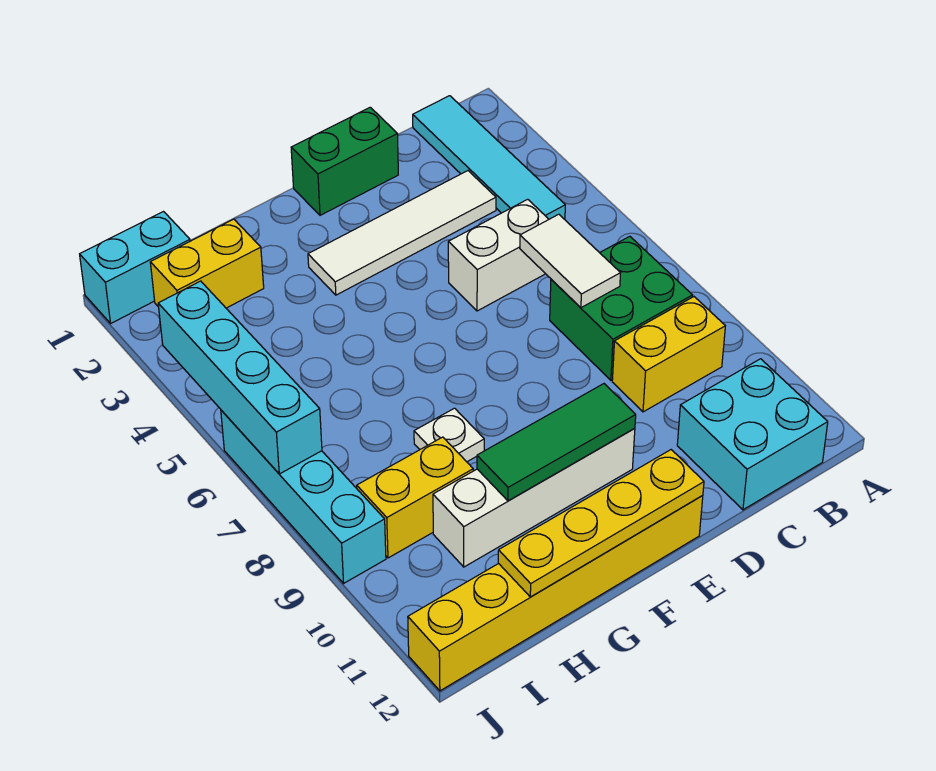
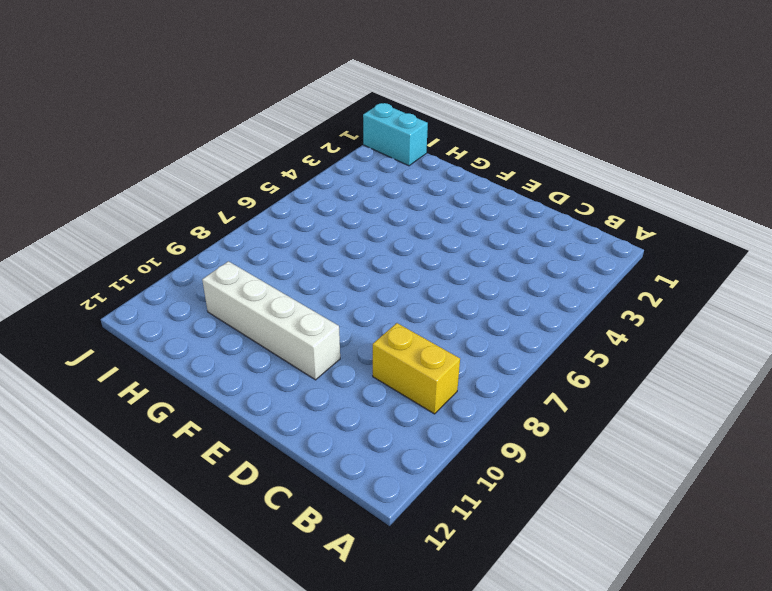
none -> cyan tile B1:B4 level 1
none -> green brick B7:C8 level 1
none -> cyan brick B11:C12 level 1

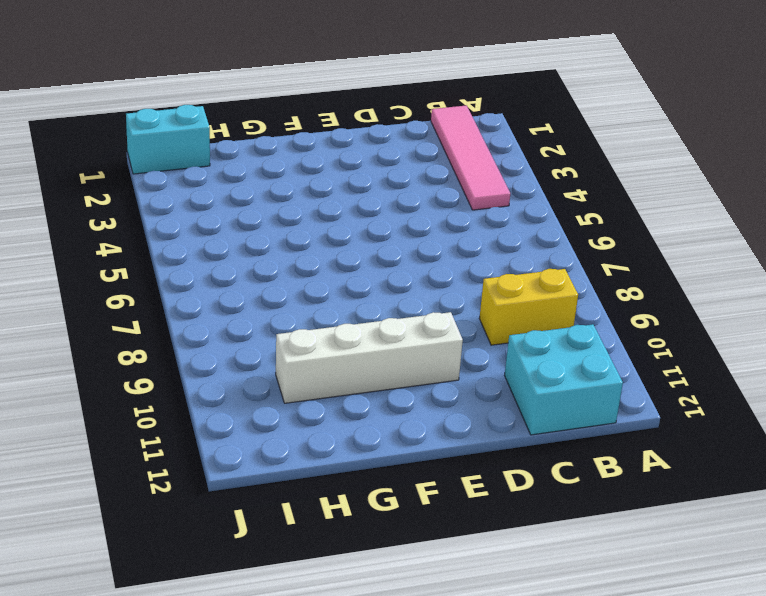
pink tile B1:B4 level 1 -> cyan tile B1:B4 level 1
none -> green brick B7:C8 level 1
none -> white tile C3:F3 level 1
none -> white brick C5:D5 level 1

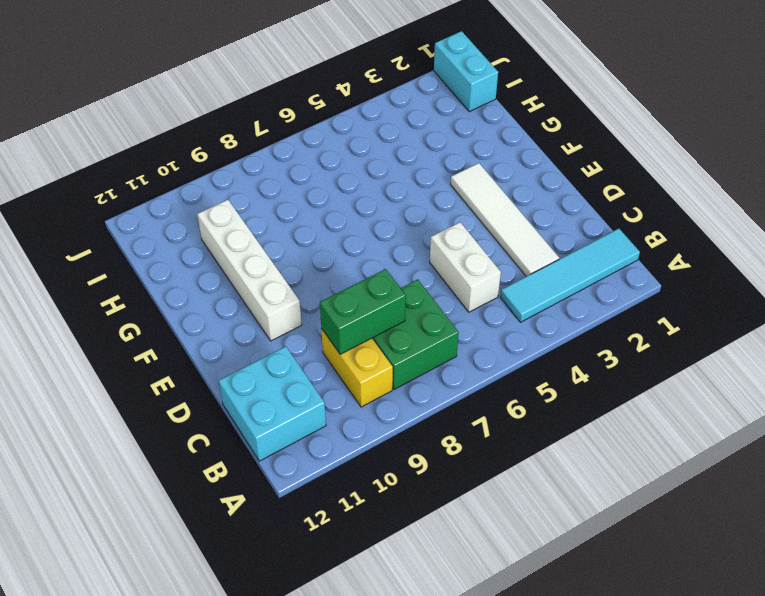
green brick C8:C9 level 2 -> green brick D1:E1 level 1
none -> yellow brick E12:J12 level 1
none -> white plate G8 level 1
none -> yellow brick H2:I2 level 1

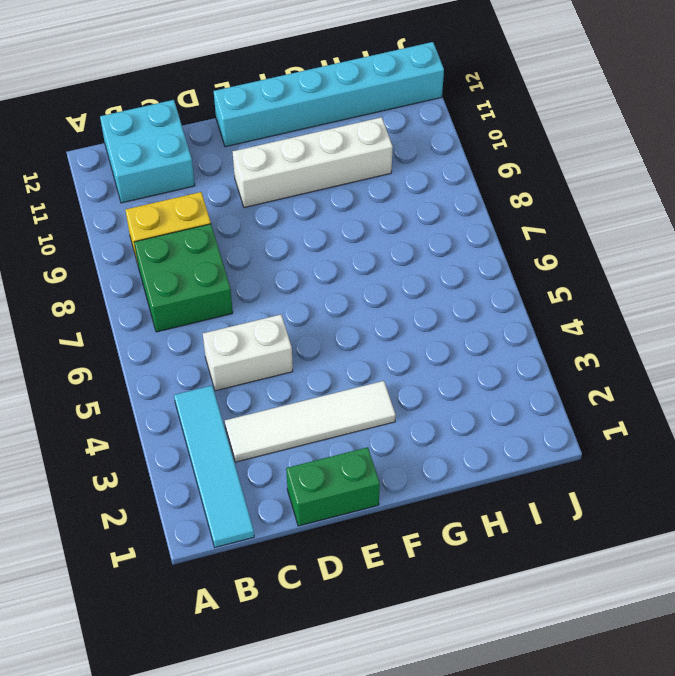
cyan brick E12:J12 level 1 -> yellow brick E12:J12 level 1
none -> white plate G8 level 1
none -> yellow brick H2:I2 level 1
none -> yellow brick H9:I9 level 1

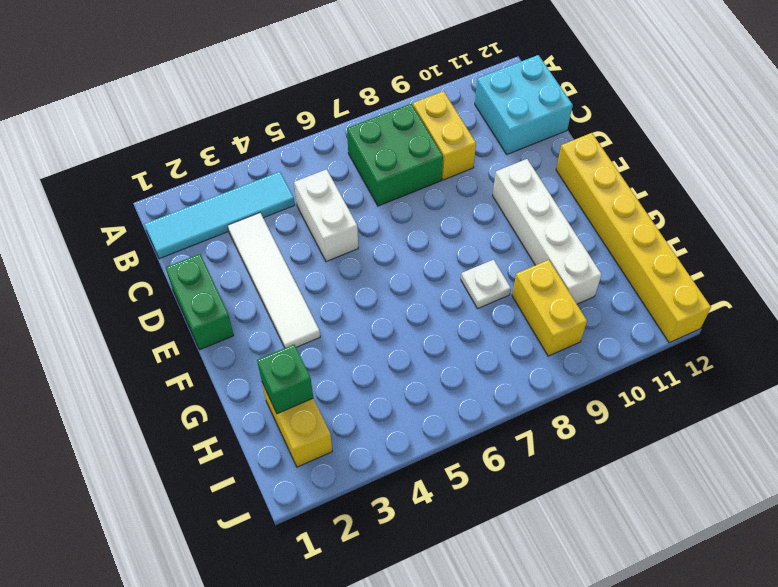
green brick H2 level 2 -> none
none -> cyan brick I1:J1 level 1
none -> cyan brick J6:J9 level 1
none -> white tile C6:C7 level 2

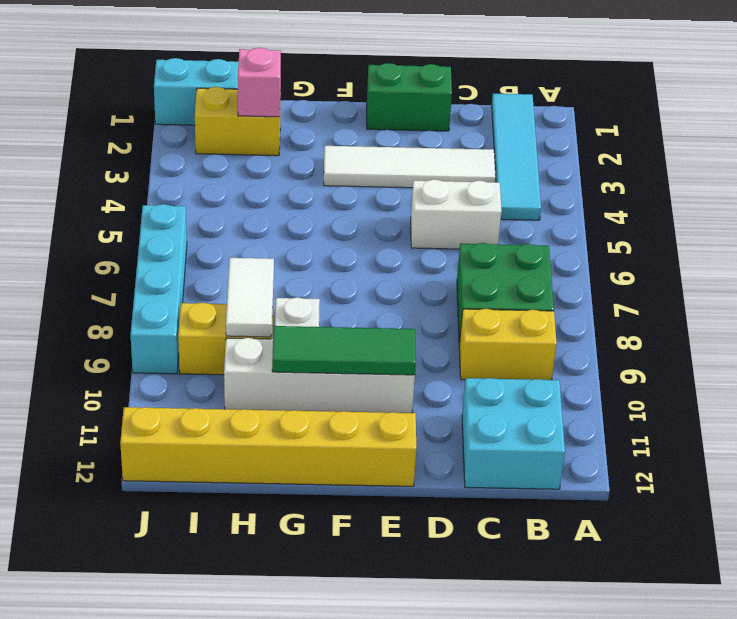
pink brick H2 level 2 -> none
white tile H8:H9 level 2 -> white tile C6:C7 level 2
none -> yellow plate E12:H12 level 2
none -> cyan brick J4:J7 level 2

